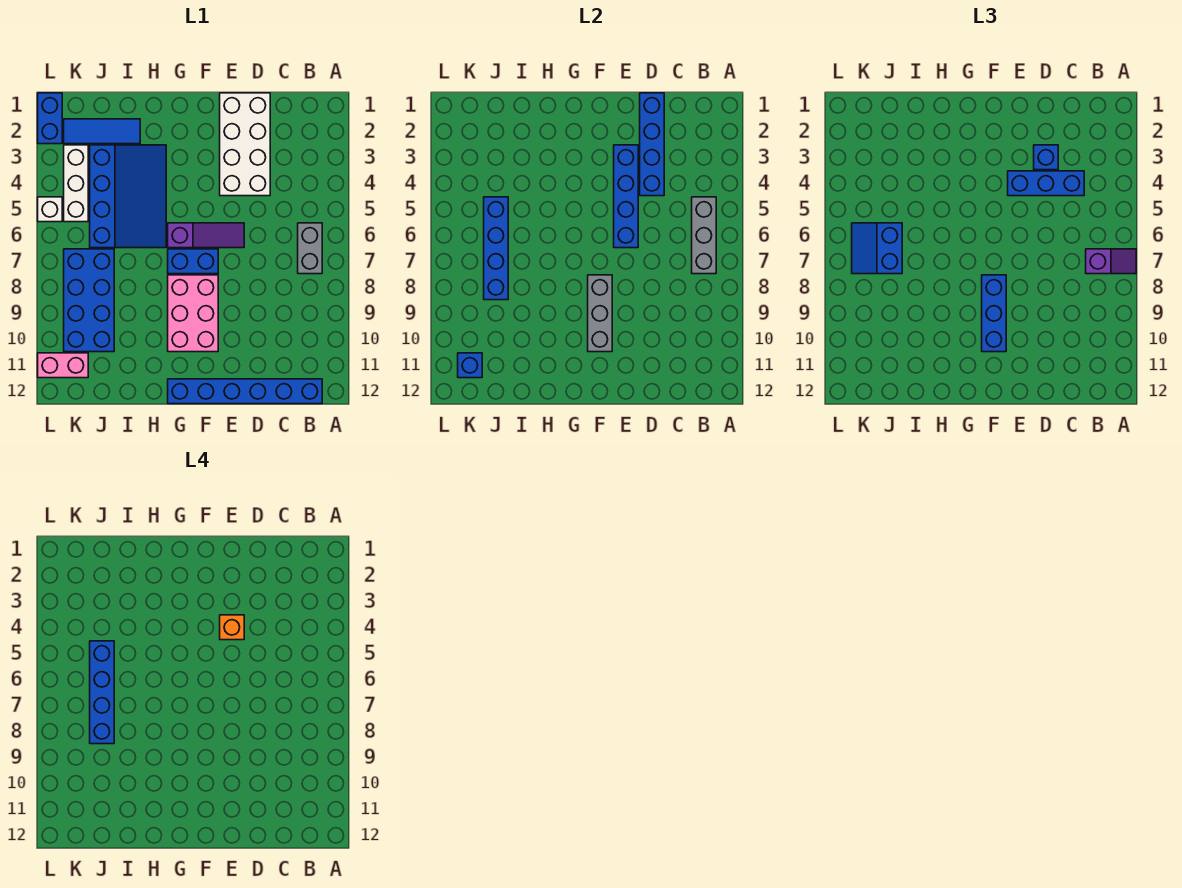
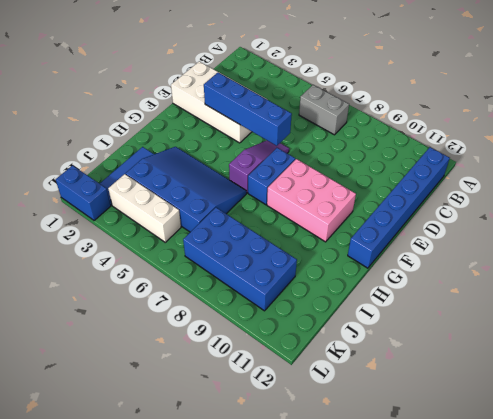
none -> pink brick K11:L11 level 1
none -> white brick L5 level 1
none -> grey brick B5:B7 level 2

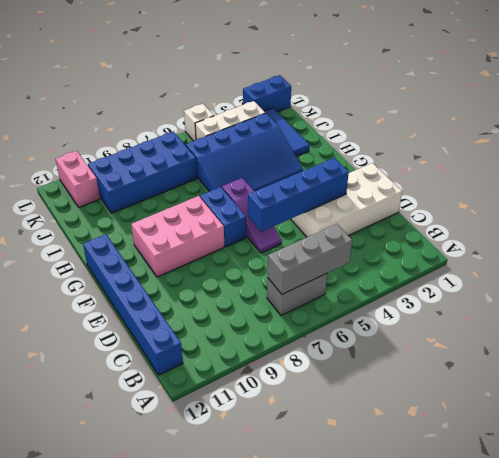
none -> blue brick D1:D4 level 2
none -> grey brick F8:F10 level 2
none -> blue brick J5:J8 level 2

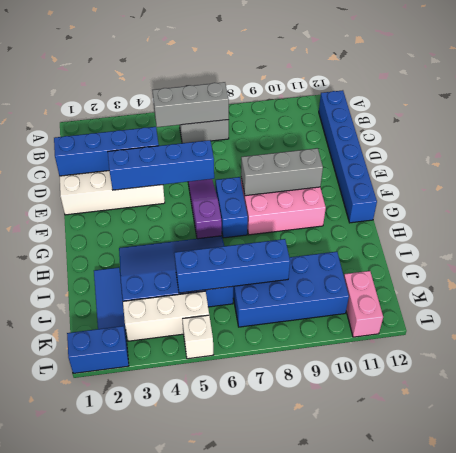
none -> blue brick K11 level 2
none -> purple slope A7:B7 level 3 top B
none -> blue brick C4:E4 level 3

